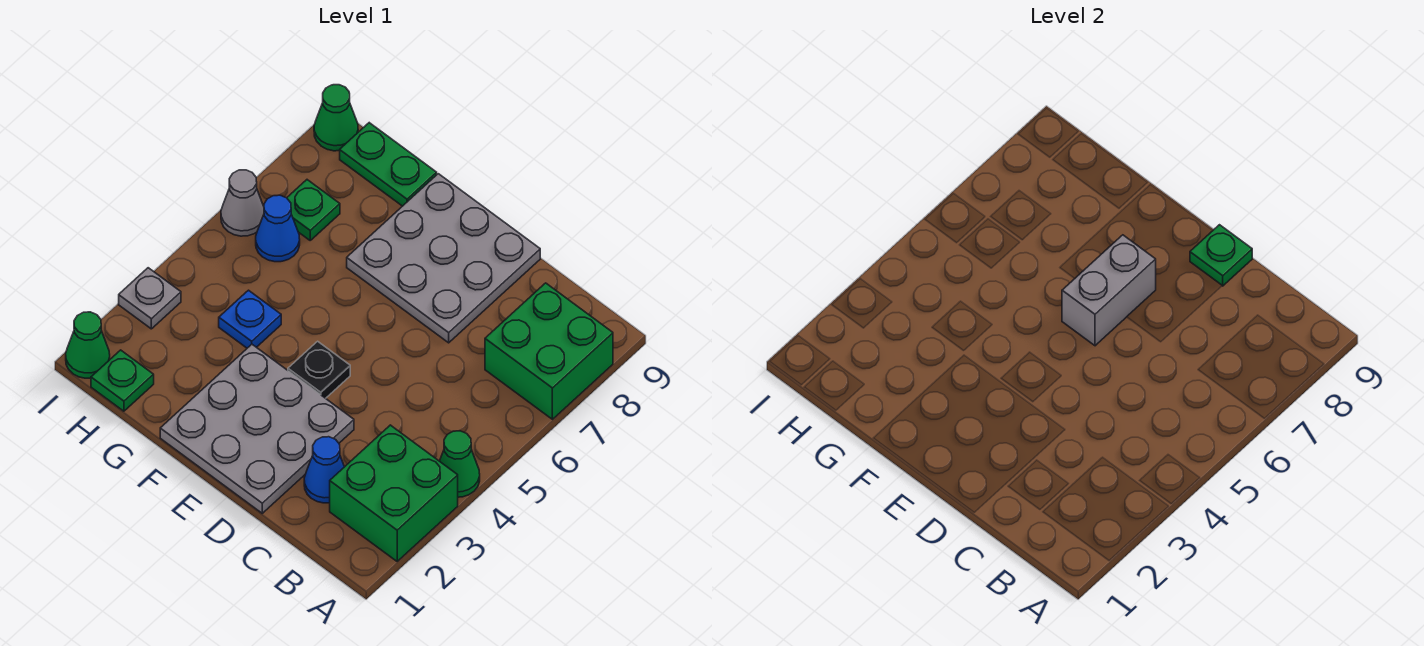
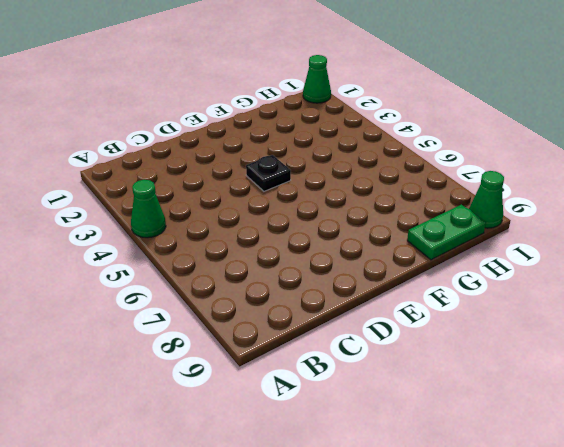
none -> green brick A2:B3 level 1
none -> green brick A7:B8 level 1
none -> blue cone C2 level 1

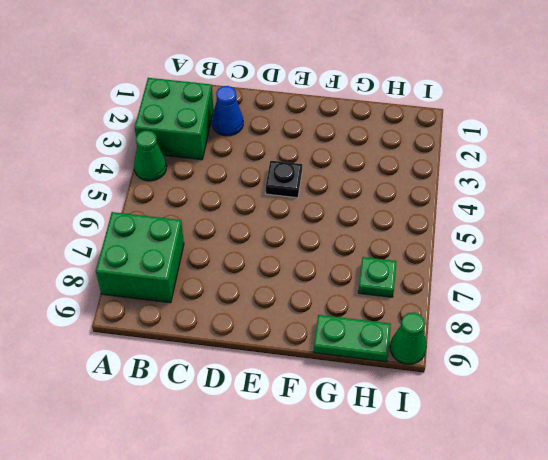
none -> grey plate D1:F3 level 1
none -> grey plate D7:F9 level 1
none -> blue plate G4 level 1

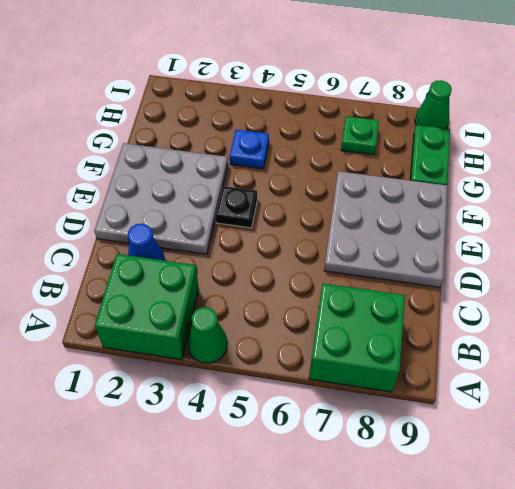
none -> green plate H1 level 1
none -> blue cone H6 level 1
none -> green cone I1 level 1

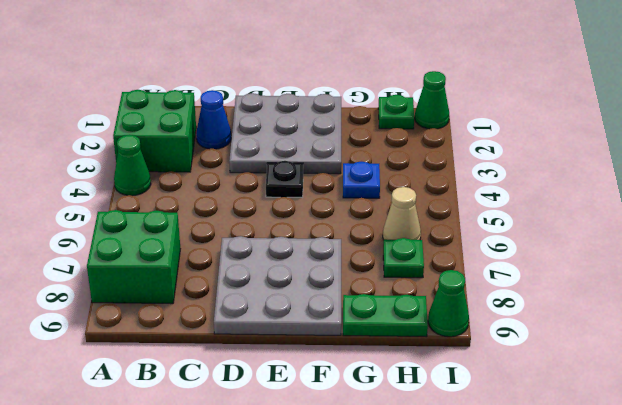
tan cone H6 level 1 -> blue cone H6 level 1
none -> grey plate I3 level 1
none -> grey cone I6 level 1
none -> green plate D9 level 2

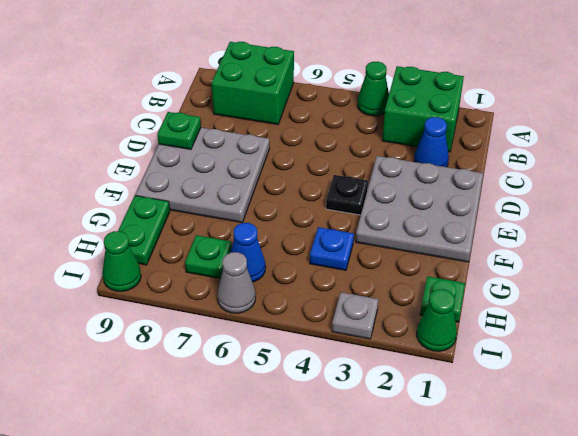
none -> grey brick E6:E7 level 2

